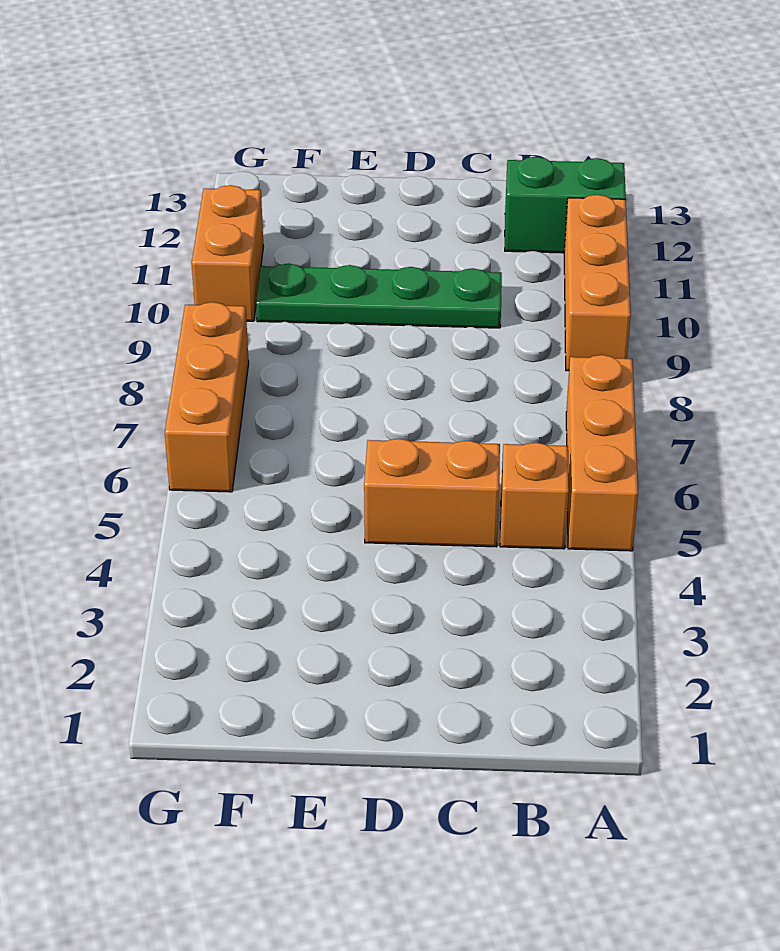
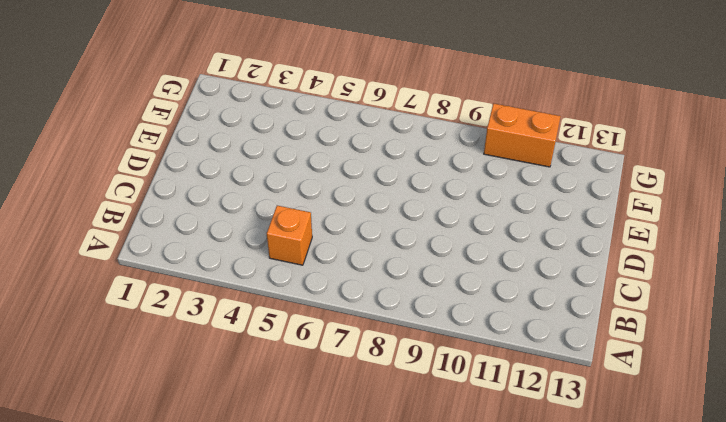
none -> orange brick A5:A7 level 1
none -> orange brick A9:A11 level 1

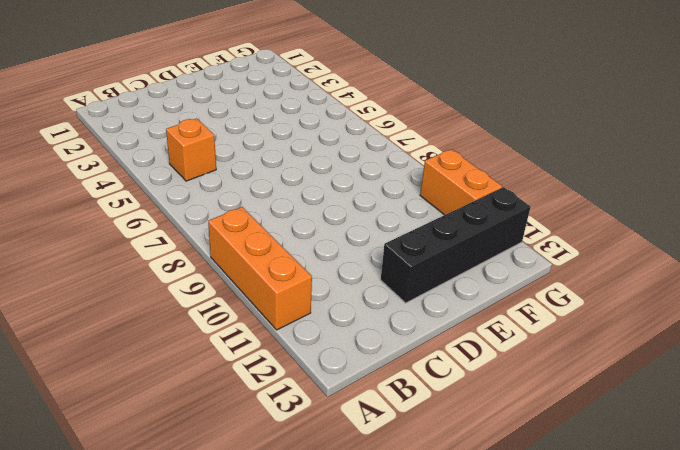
black brick D12:G12 level 1 -> none
none -> orange brick A5:A7 level 1
none -> green brick A12:B12 level 1

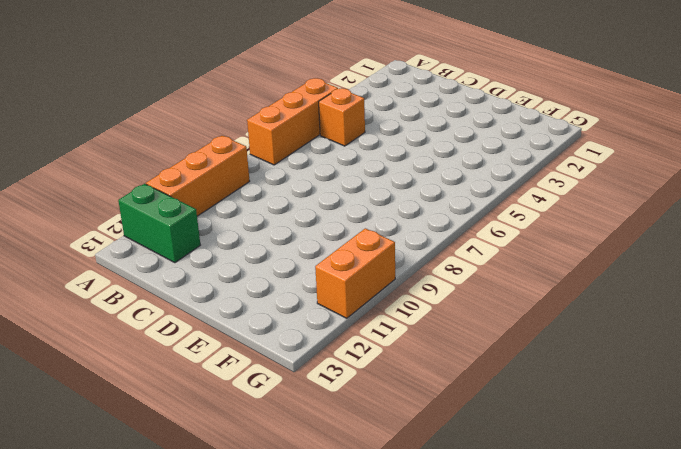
none -> orange brick C5:D5 level 1
none -> green plate C10:F10 level 1

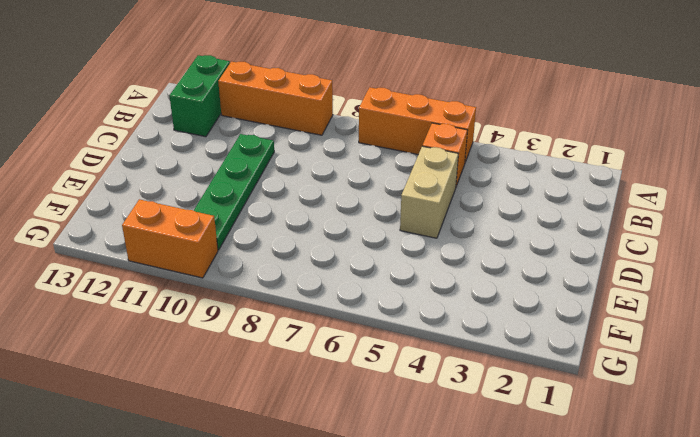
tan brick C5:D5 level 1 -> orange brick C5:D5 level 1
none -> orange brick G6:G8 level 1

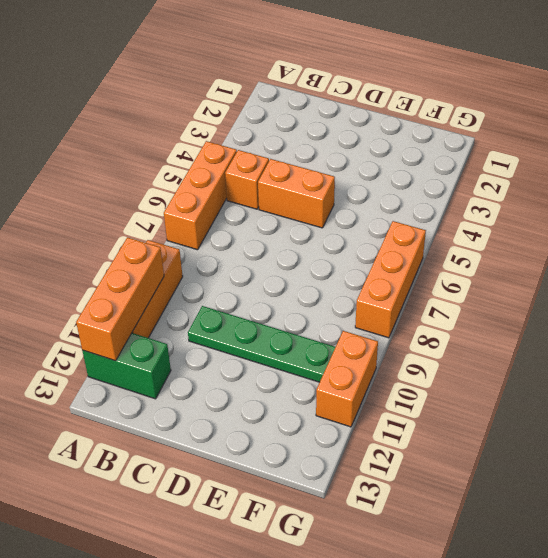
orange brick A10:A12 level 2 -> none

